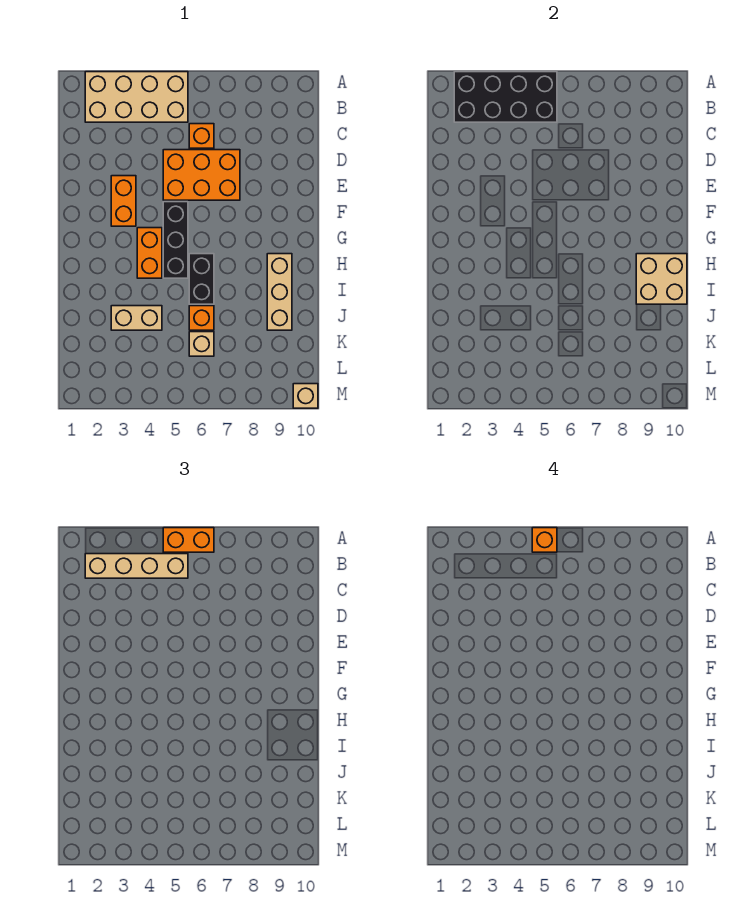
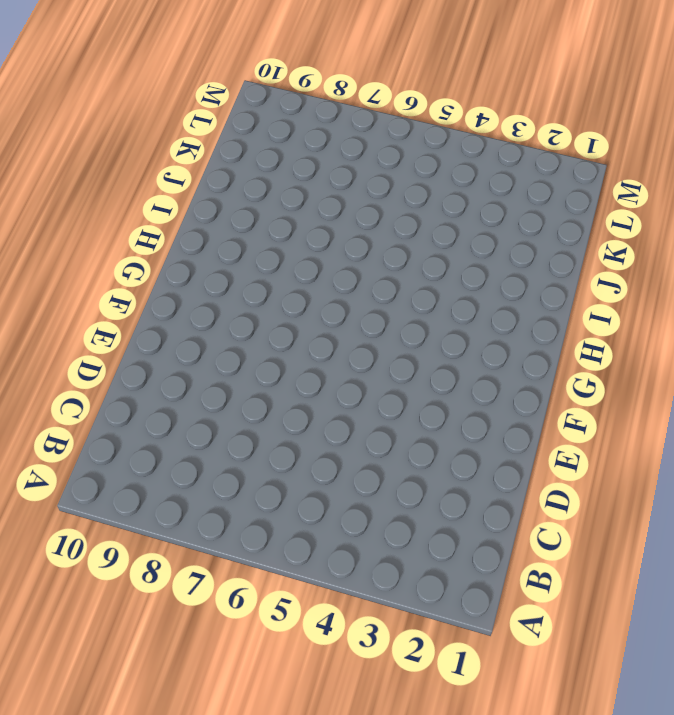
none -> tan brick A2:B5 level 1
none -> orange brick C6 level 1
none -> orange brick D5:E7 level 1

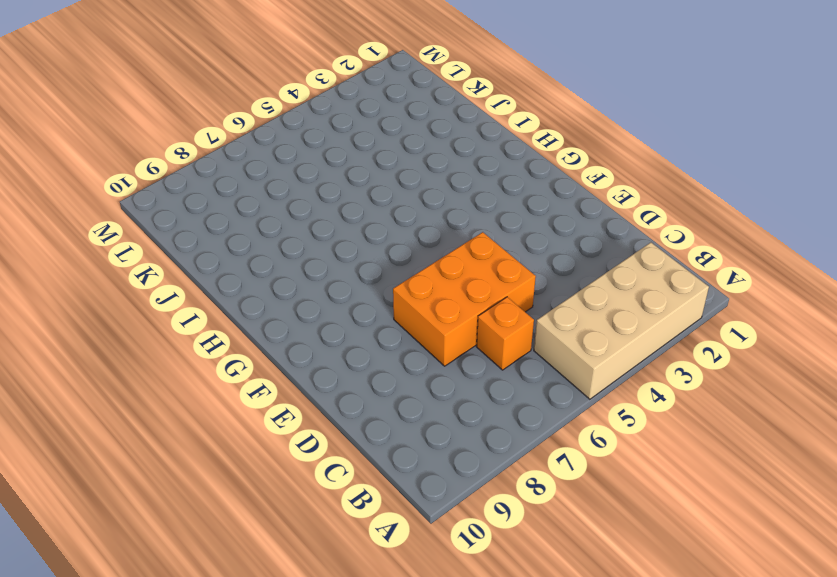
none -> orange brick E3:F3 level 1
none -> black brick F5:H5 level 1
none -> orange brick G4:H4 level 1

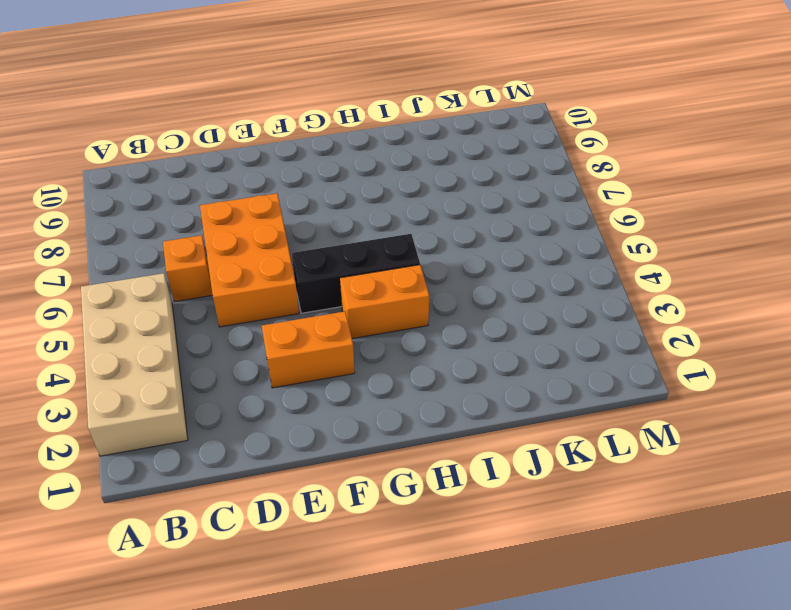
none -> black brick H6:I6 level 1
none -> tan brick H9:J9 level 1
none -> tan brick J3:J4 level 1

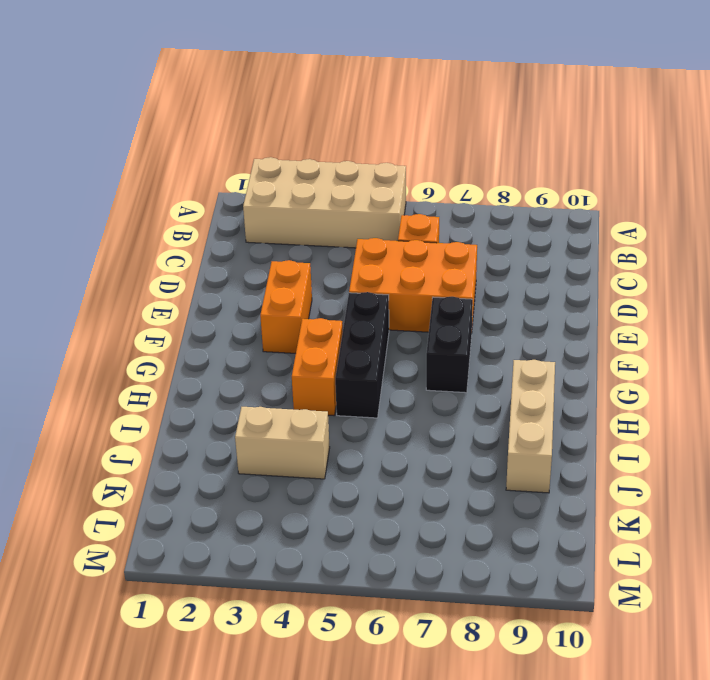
black brick F7:G7 level 1 -> black brick H6:I6 level 1
none -> orange brick J6 level 1
none -> tan brick K6 level 1
none -> tan brick M10 level 1

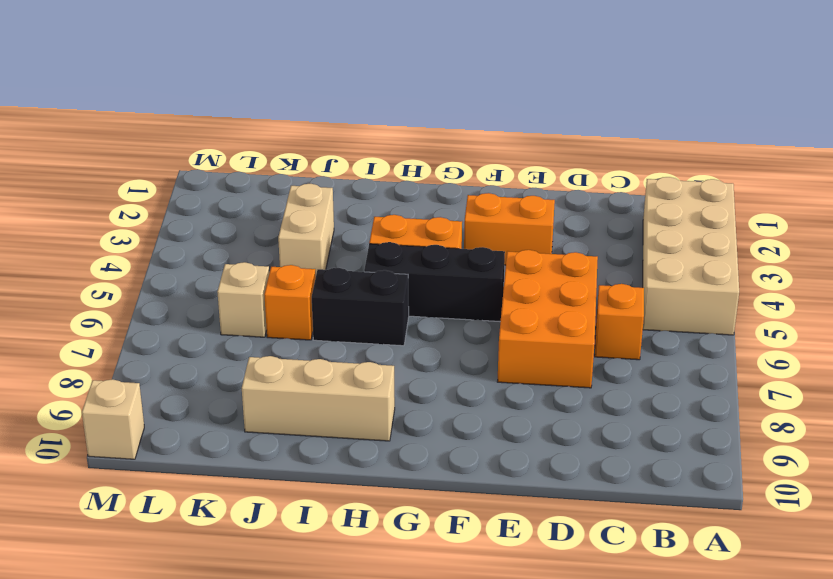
none -> black brick A2:B5 level 2
none -> tan brick H9:I10 level 2
none -> orange brick A5:A6 level 3

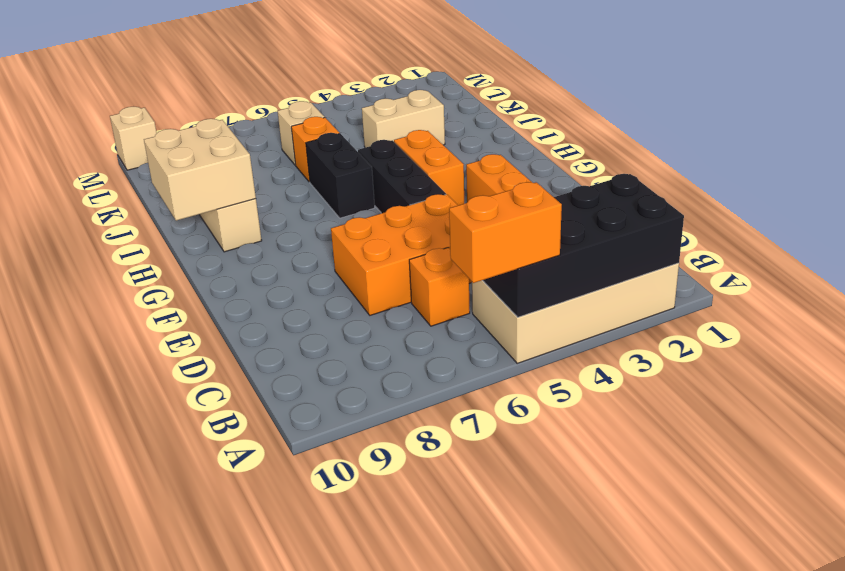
none -> tan brick B2:B5 level 3
none -> orange brick A5 level 4

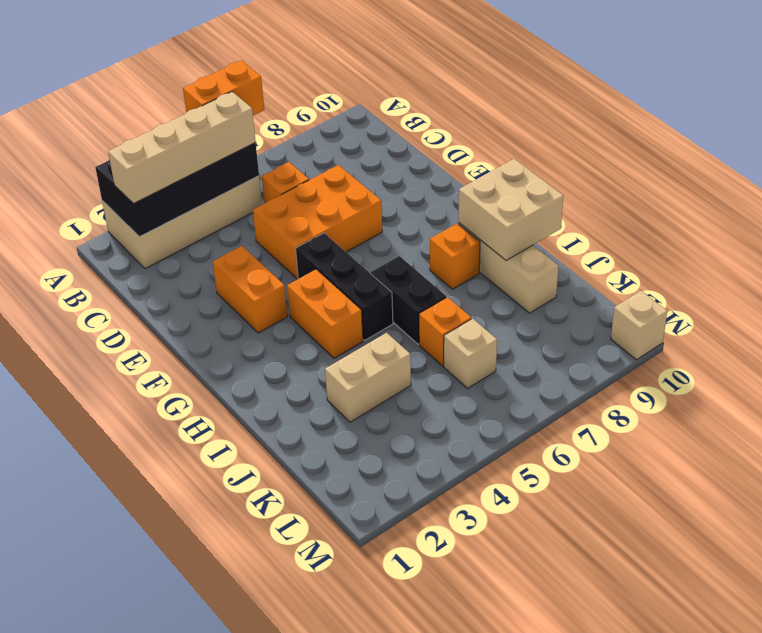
orange brick H8 level 1 -> orange brick A5 level 4

